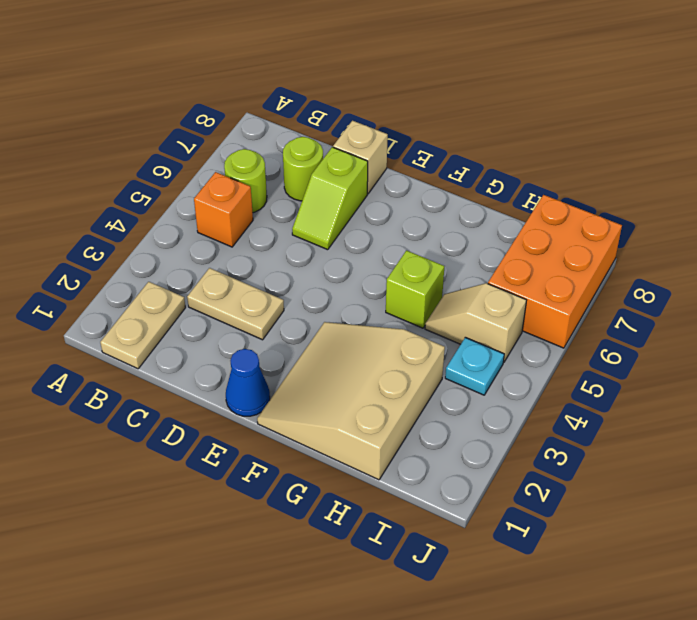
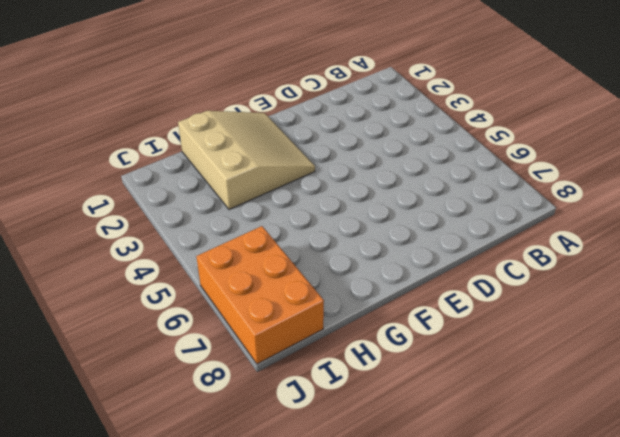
none -> tan plate B1:B2 level 1
none -> orange brick B5 level 1
none -> lime round brick B6 level 1

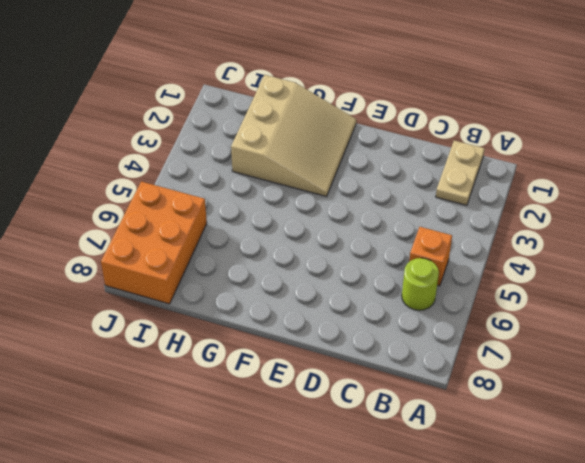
none -> tan plate C3:D3 level 1
none -> lime round brick C7 level 1
none -> lime slope D6:D7 level 1 top 7

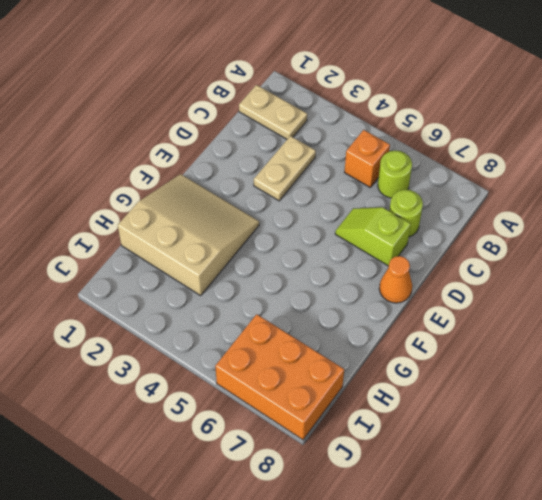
orange cone E8 level 1 -> none
none -> tan brick D8 level 1
none -> blue cone E1 level 1
none -> lime brick G5 level 1

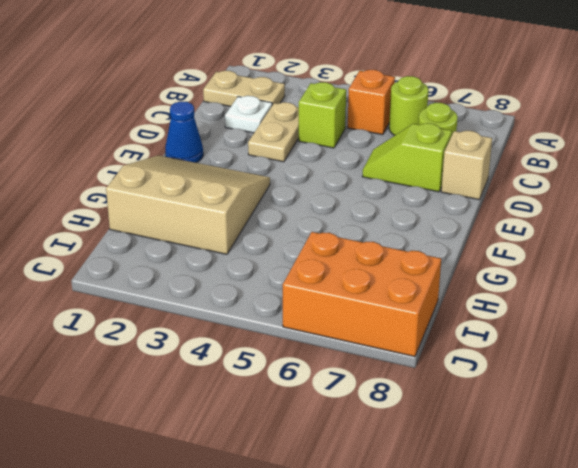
white plate C2 level 1 -> none
lime brick C4 level 1 -> lime brick G5 level 1
none -> tan slope H5:I5 level 1 top I
none -> cyan plate I4 level 1

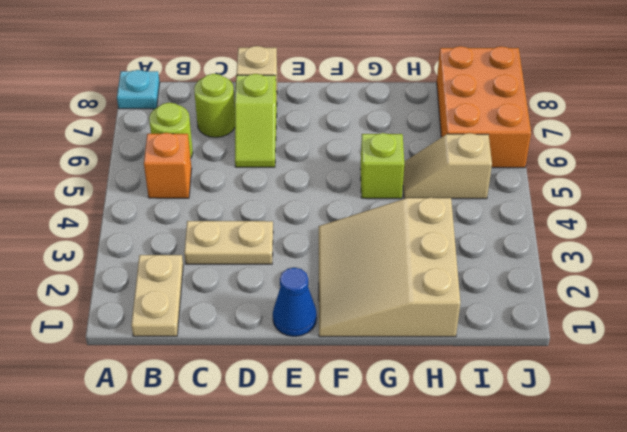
cyan plate A8 level 1 -> cyan plate I4 level 1

